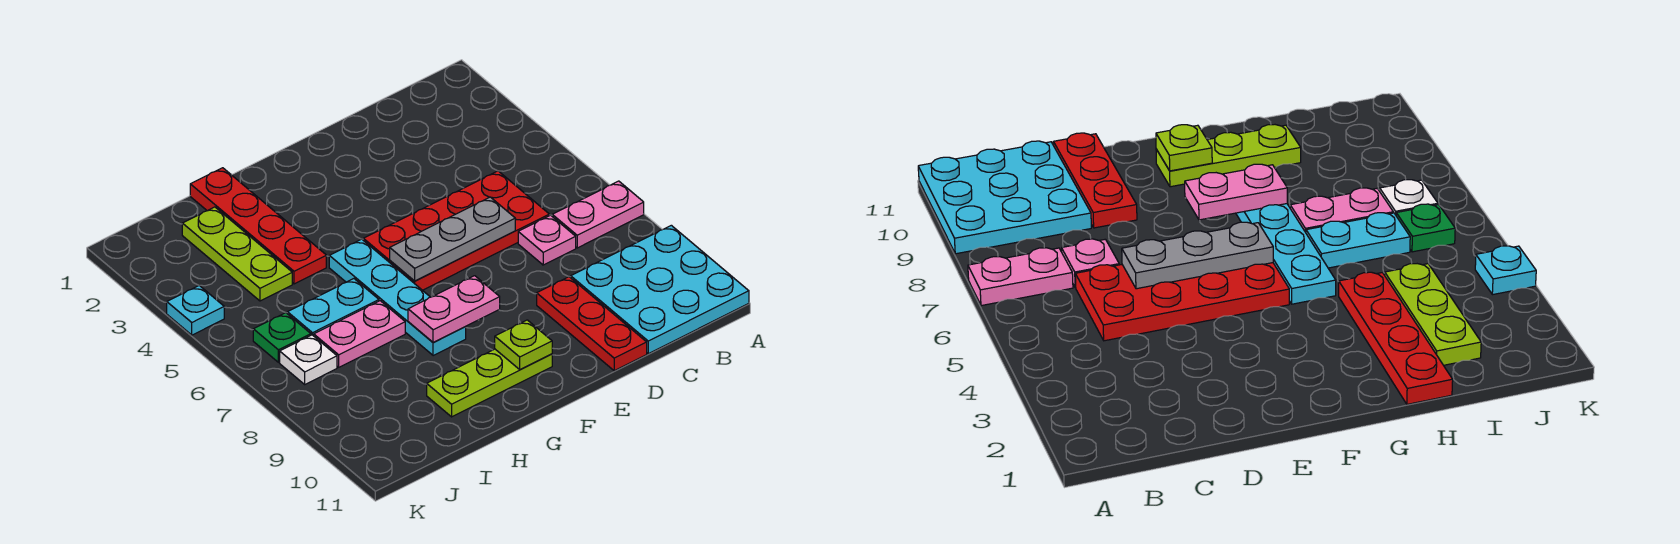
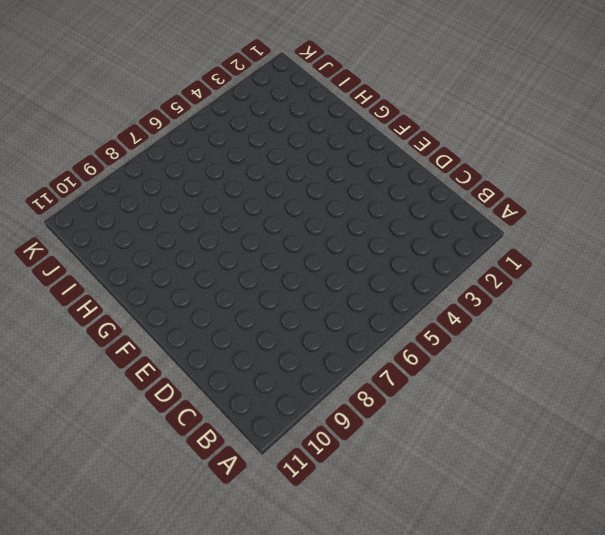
none -> pink plate A7:B7 level 1
none -> cyan plate A9:C11 level 1
none -> red plate C5:F6 level 1

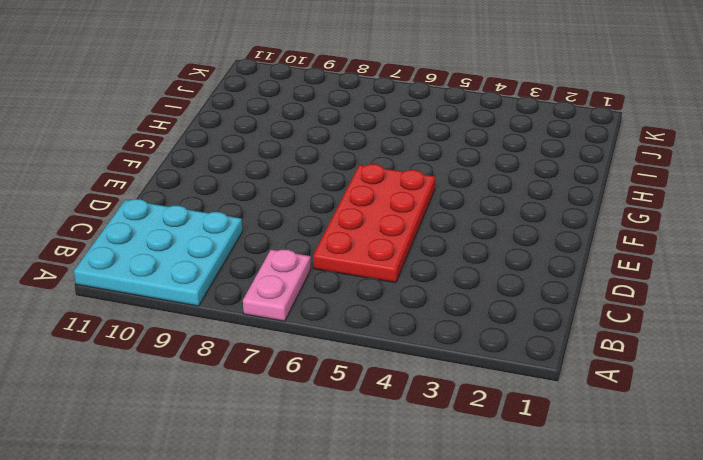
none -> pink plate C7 level 1
none -> red plate D9:D11 level 1
none -> lime plate F10:H10 level 1

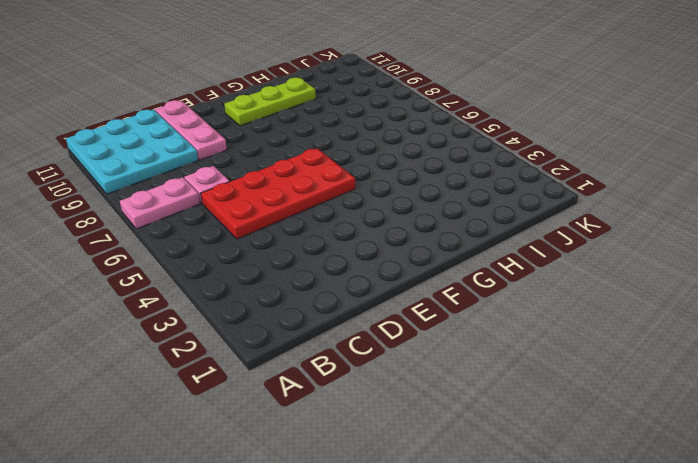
pink plate D9:D11 level 1 -> red plate D9:D11 level 1
none -> cyan plate G5:G8 level 1
none -> red plate H1:H4 level 1
none -> cyan plate H6:I6 level 1

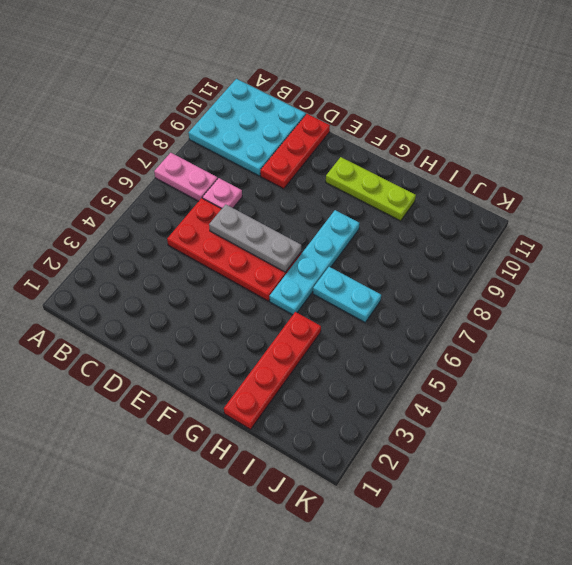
none -> pink plate H7:I7 level 1
none -> lime plate I2:I4 level 1
none -> green plate J6 level 1

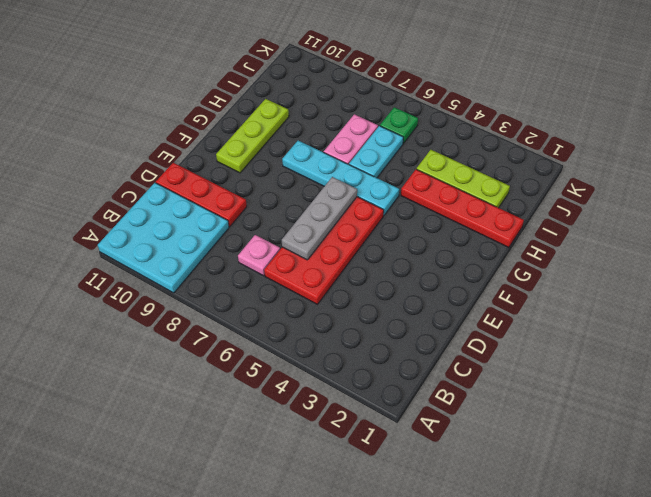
none -> pink plate A7:B7 level 1
none -> white plate J7 level 1
none -> cyan plate K4 level 1

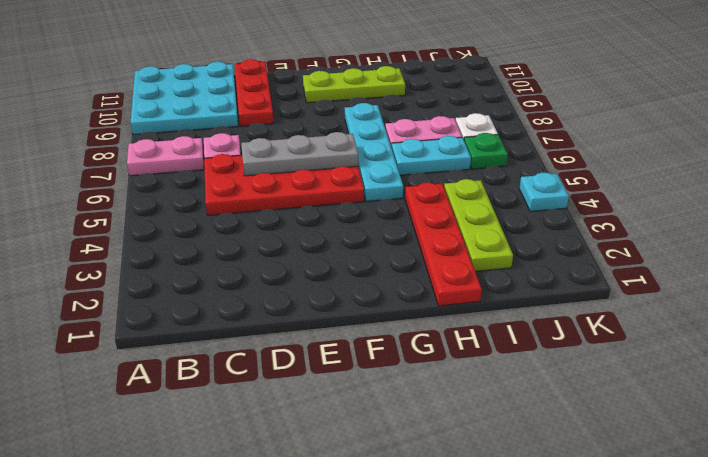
none -> pink plate F8:G8 level 2
none -> lime plate F10 level 2

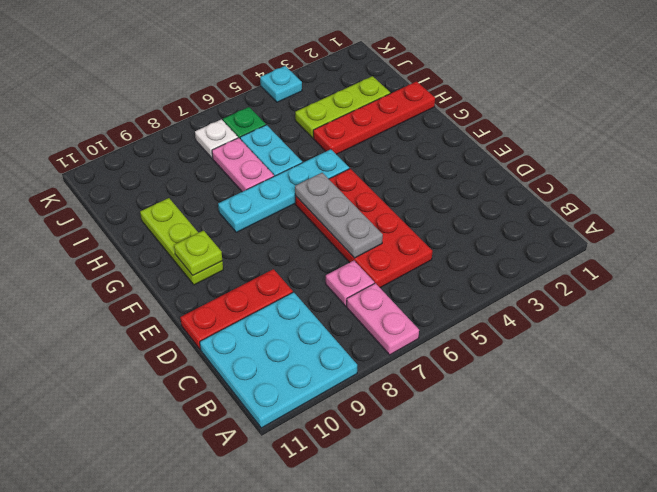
none -> pink plate F8:G8 level 2

